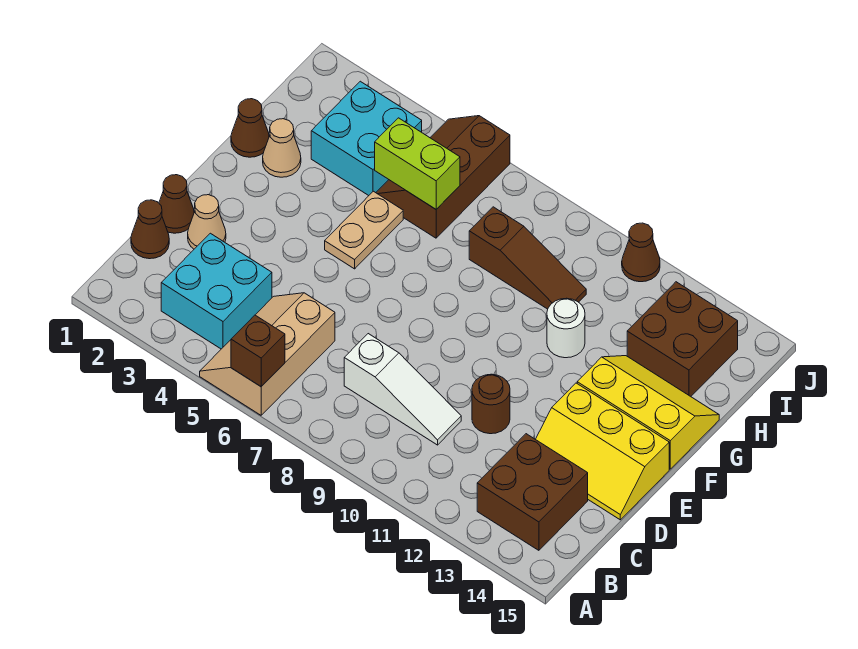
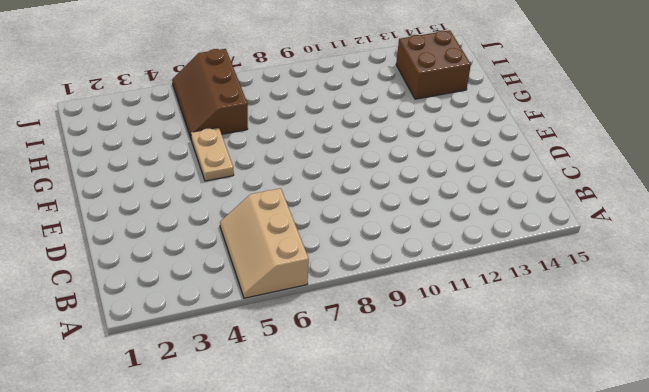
none -> cyan brick B3:C4 level 1
none -> brown brick B13:C14 level 1
none -> brown cone C1 level 1

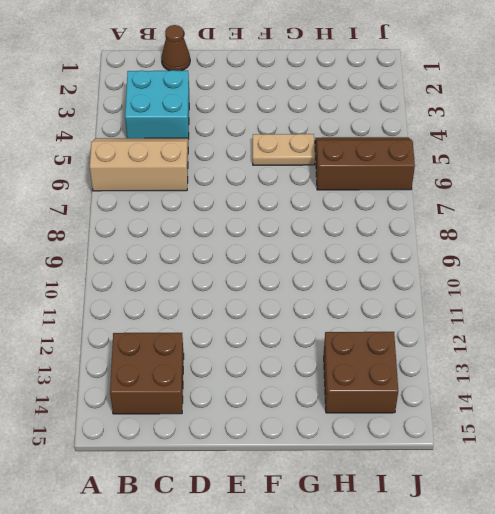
none -> white slope C8:C10 level 1 top 8
none -> brown cone D1 level 1
none -> tan cone D2 level 1

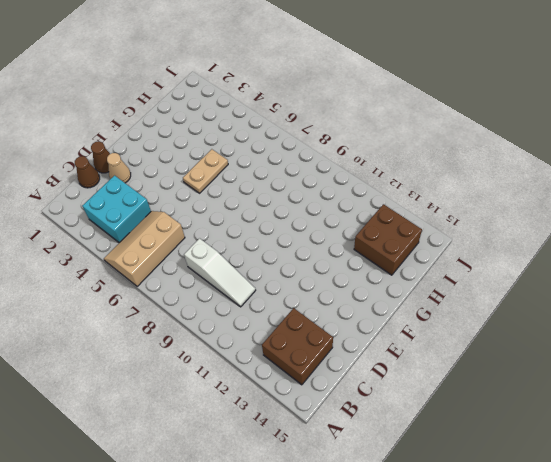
none -> brown round brick D11 level 1
none -> yellow slope D13:E15 level 1 top E
none -> yellow slope F13:G15 level 1 top F

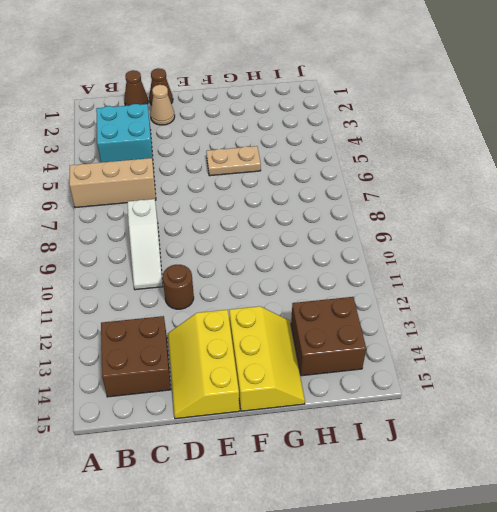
none -> brown cone G1 level 1
none -> tan cone G2 level 1
none -> white round brick G11 level 1

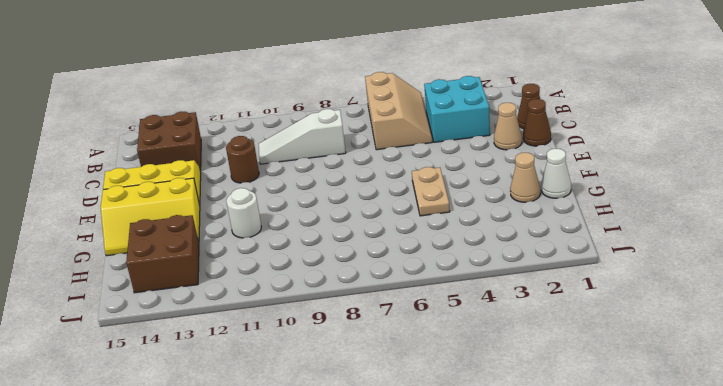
white cone G1 level 1 -> brown cone G1 level 1
none -> cyan brick H3:I4 level 1
none -> brown slope H5:J6 level 1 top 6
none -> brown slope H8:H10 level 1 top 8

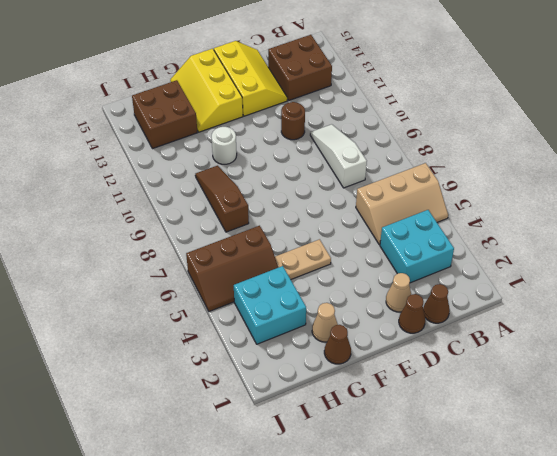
none -> brown cone J11 level 1
none -> brown brick A6 level 2
none -> lime brick H5:H6 level 2

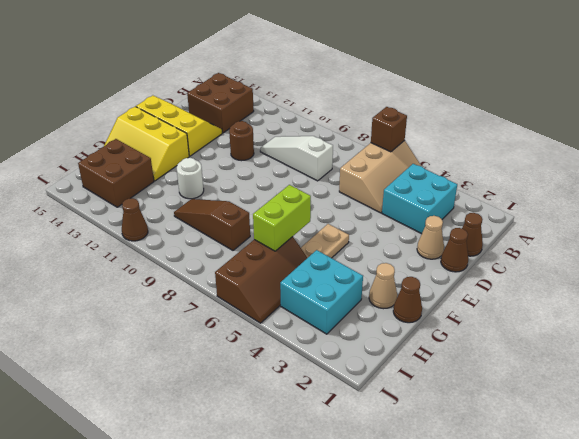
lime brick G6:H6 level 2 -> lime brick H5:H6 level 2

